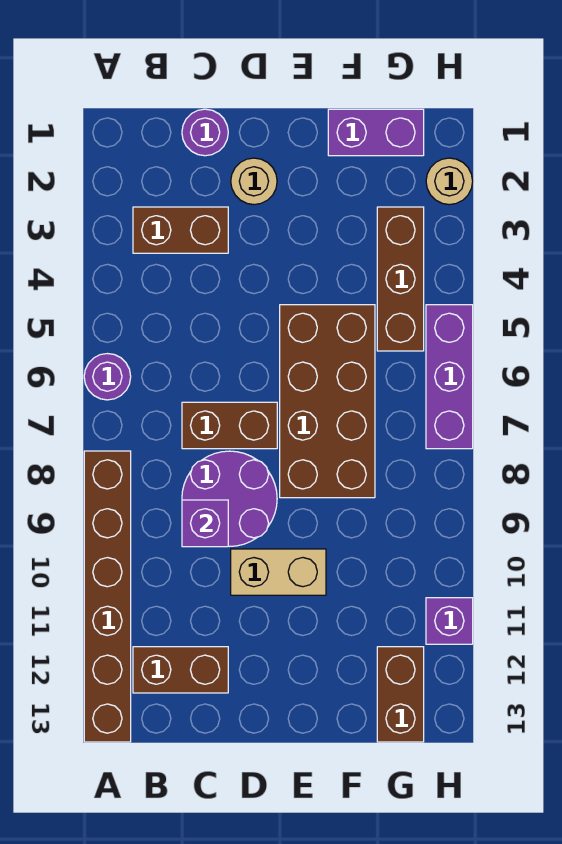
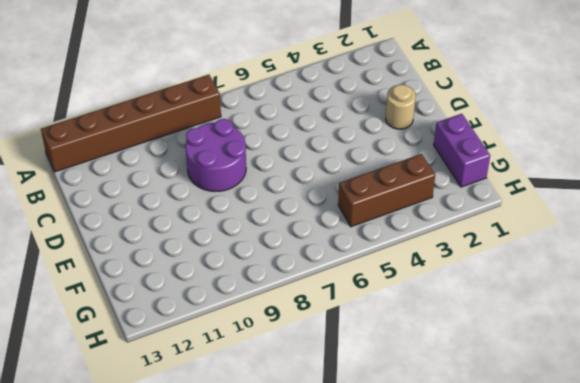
none -> purple round brick A6 level 1
none -> brown brick B3:C3 level 1
none -> brown brick B12:C12 level 1

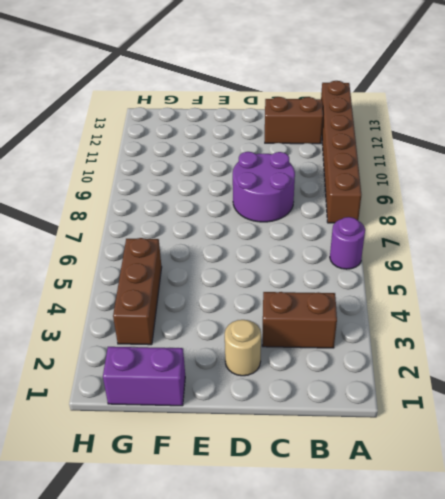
none -> purple round brick C1 level 1
none -> brown brick C7:D7 level 1
none -> tan brick D10:E10 level 1

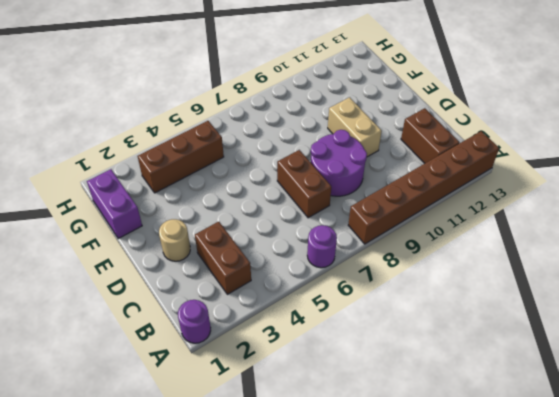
purple round brick A1 level 1 -> purple round brick C1 level 1
none -> brown brick E5:F8 level 1
none -> brown brick G12:G13 level 1
none -> tan round brick H2 level 1

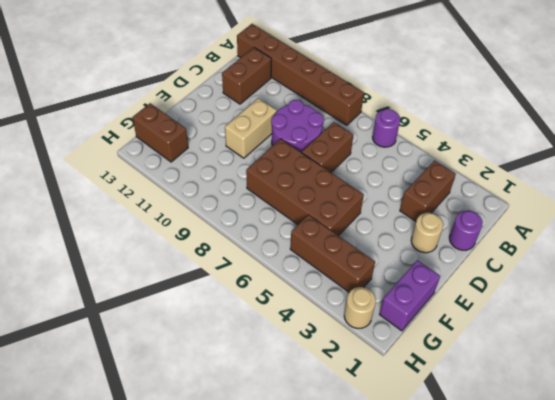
none -> purple brick H5:H7 level 1
none -> purple brick H11 level 1
none -> purple brick C9 level 2

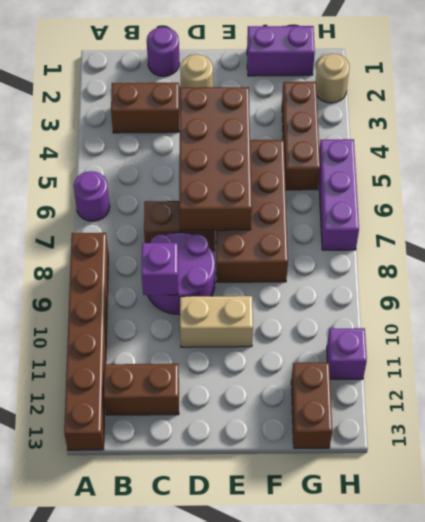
brown brick D4:E7 level 2 -> none

